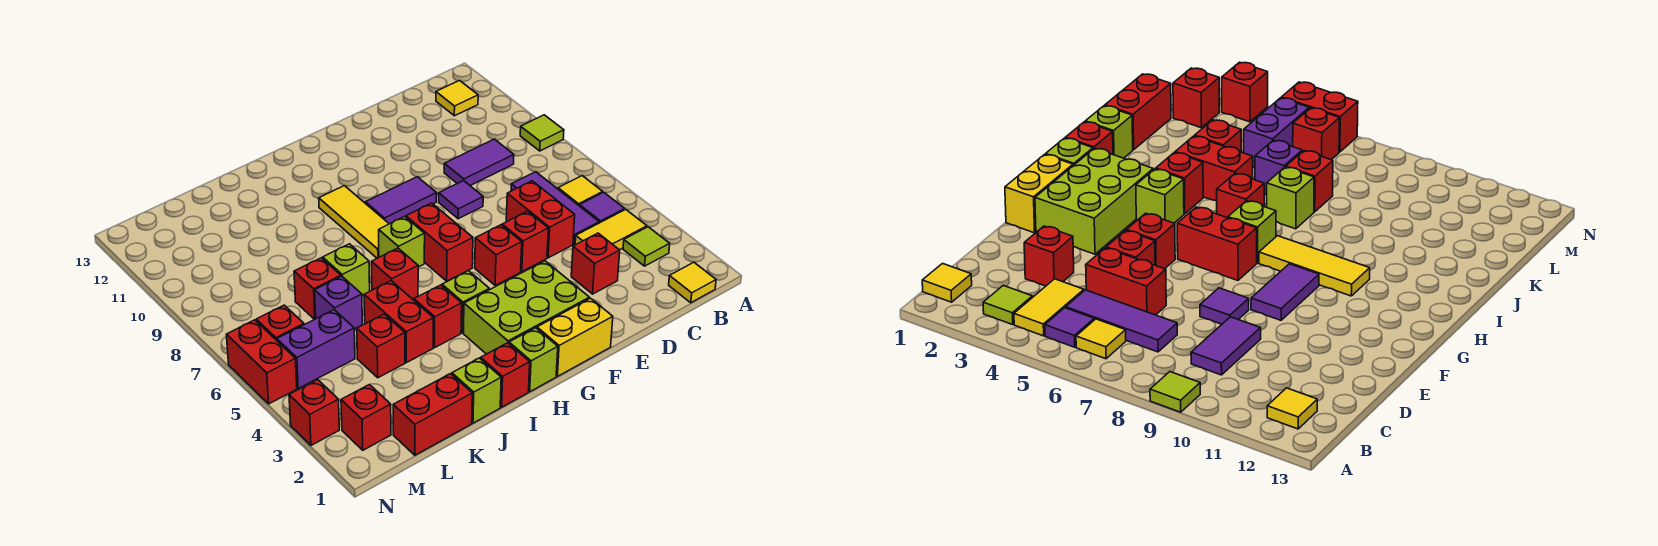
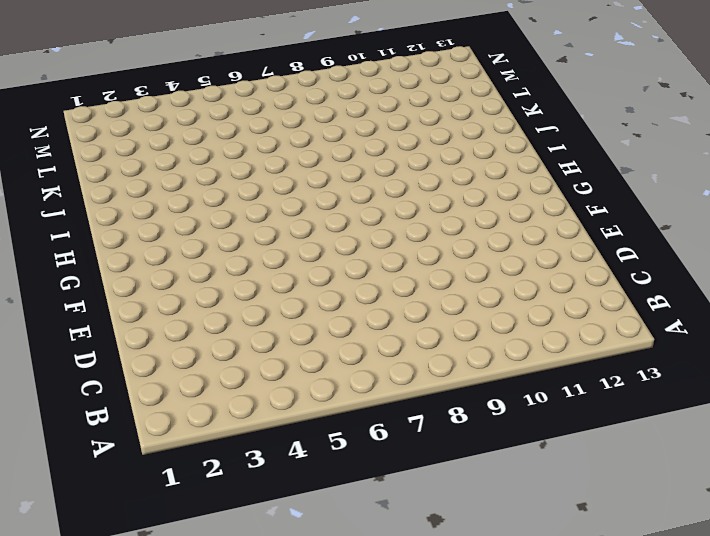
none -> lime tile A9 level 1
none -> yellow tile B1 level 1
none -> lime tile B3 level 1
none -> yellow tile B4:C4 level 1

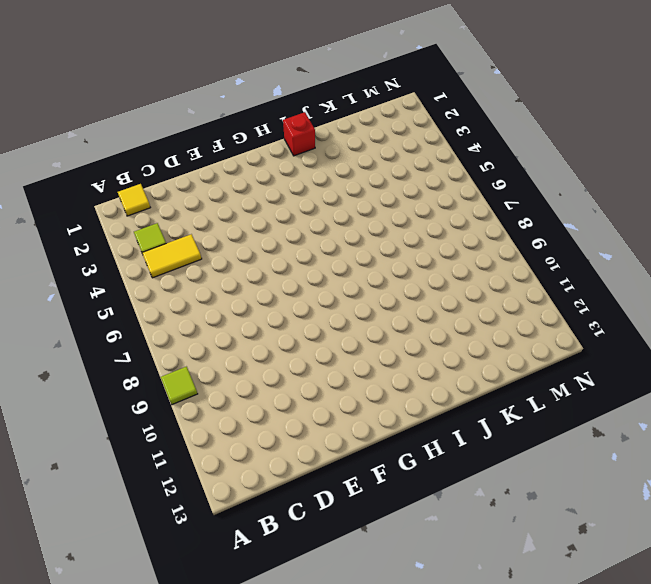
none -> purple tile B5 level 1
none -> yellow tile B6 level 1
none -> yellow tile B12 level 1
none -> purple tile C5:C7 level 1

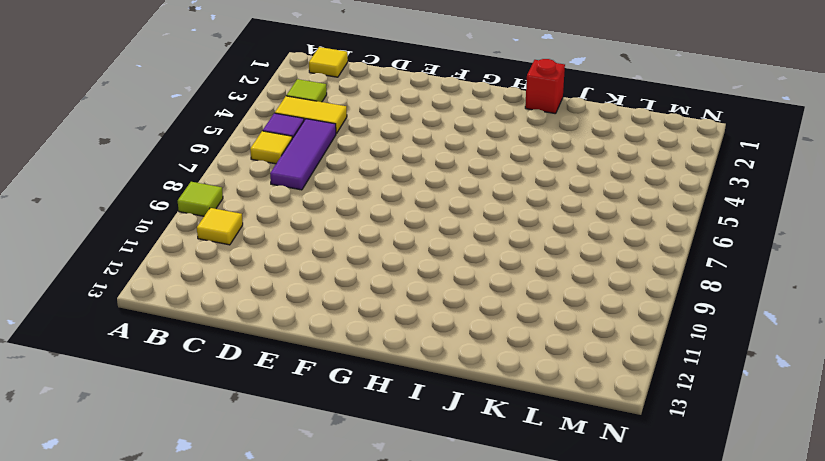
yellow tile B10 level 1 -> yellow tile B12 level 1
none -> purple tile C9:D9 level 1
none -> red brick D3 level 1
none -> red brick D5:D6 level 1
none -> red brick E5 level 1

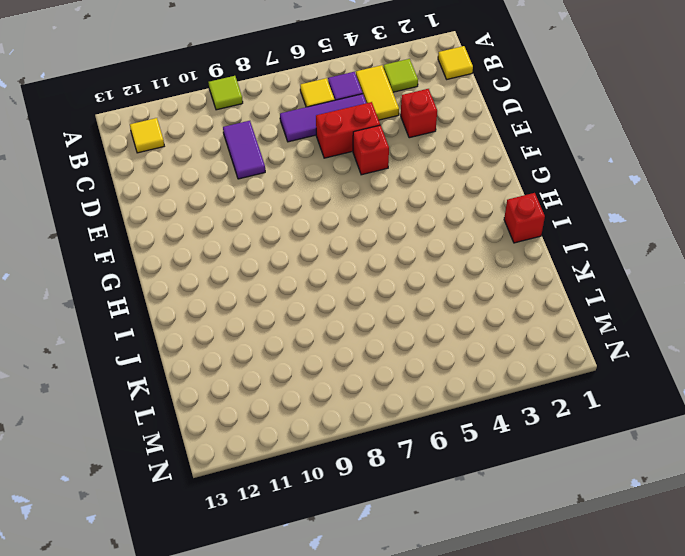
none -> purple tile E8 level 1
none -> yellow brick F1:G1 level 1
none -> lime brick F2:H3 level 1
none -> red brick F5 level 1

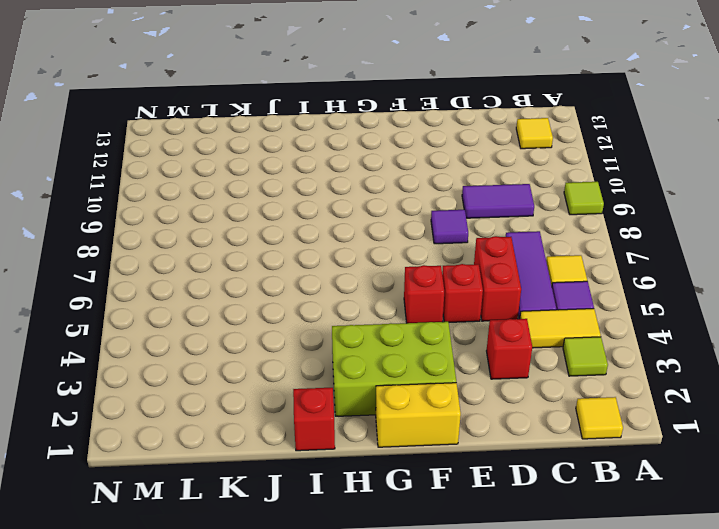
none -> purple tile F9:G9 level 1
none -> red brick G6:G7 level 1
none -> lime brick H1 level 1
none -> lime brick H4 level 1

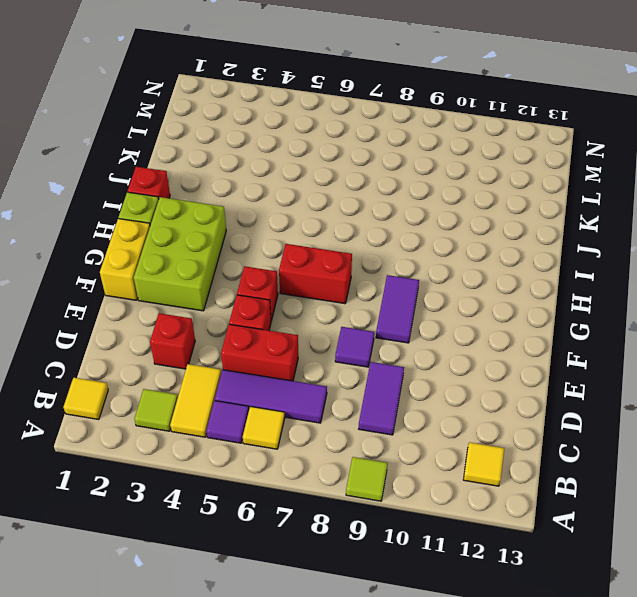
none -> lime brick H4 level 1
none -> lime brick H7 level 1
none -> yellow tile H8:H10 level 1
none -> red brick I4 level 1

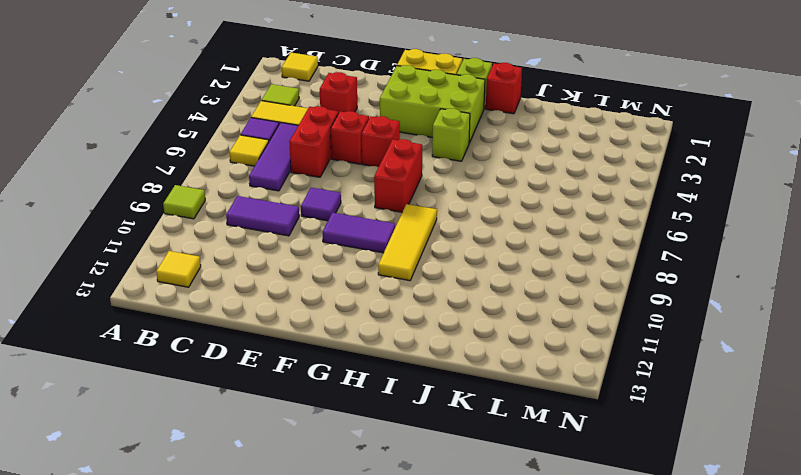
none -> lime brick H7 level 1
none -> red brick I4 level 1
none -> red brick I6 level 1
none -> lime brick J1 level 1

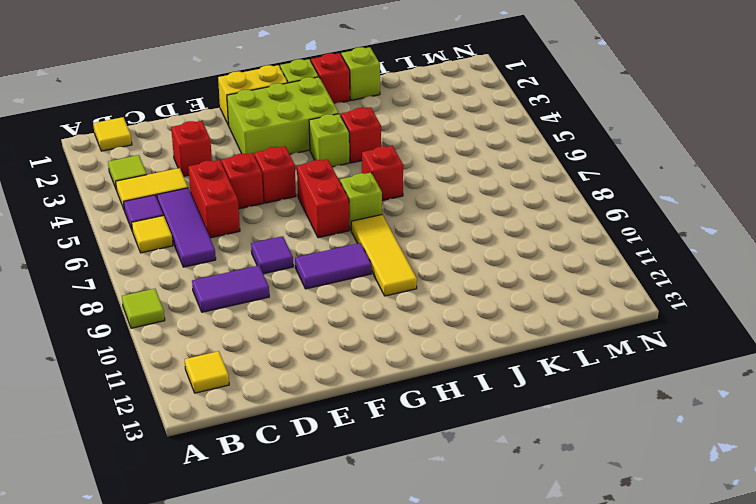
none -> red brick J4:J5 level 1
none -> lime brick J7 level 1
none -> red brick K1:L1 level 1
none -> red brick K4 level 1

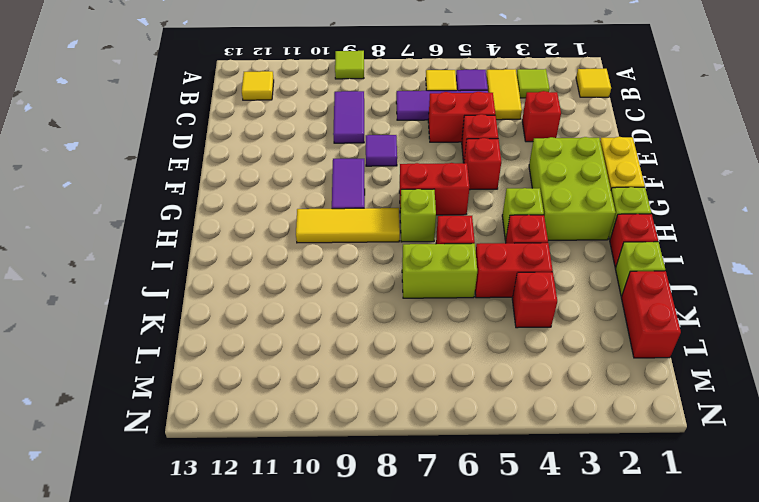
lime brick J6:J7 level 1 -> lime brick J7 level 1
none -> purple brick K6 level 1
none -> red brick K7 level 1
none -> purple brick L5:M5 level 1
none -> red brick M2 level 1

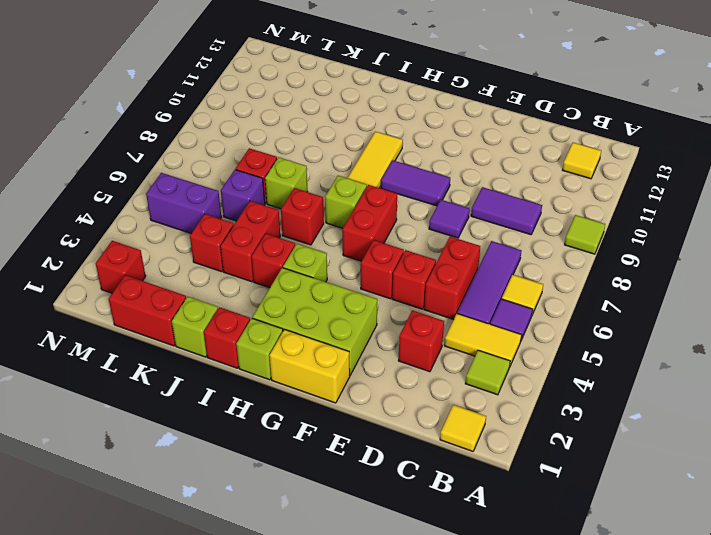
none -> red brick M6 level 1
none -> red brick N3 level 1
none -> red brick N5:N6 level 1

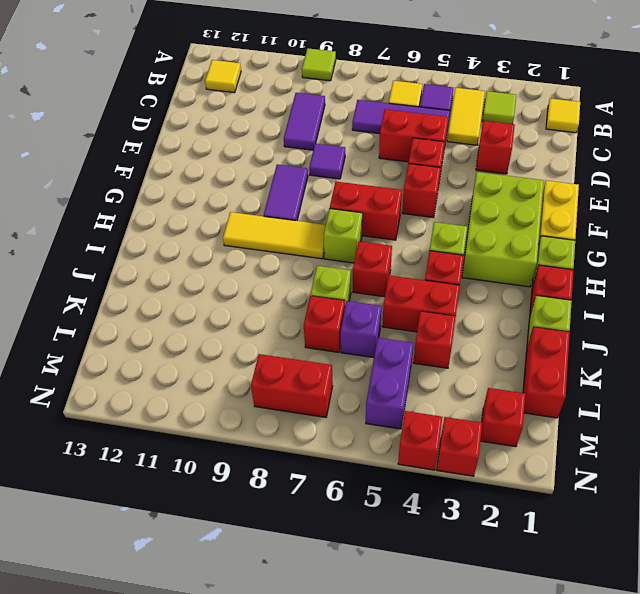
red brick M7:M8 level 1 -> red brick N5:N6 level 1
red brick N4 level 1 -> red brick M6 level 1

